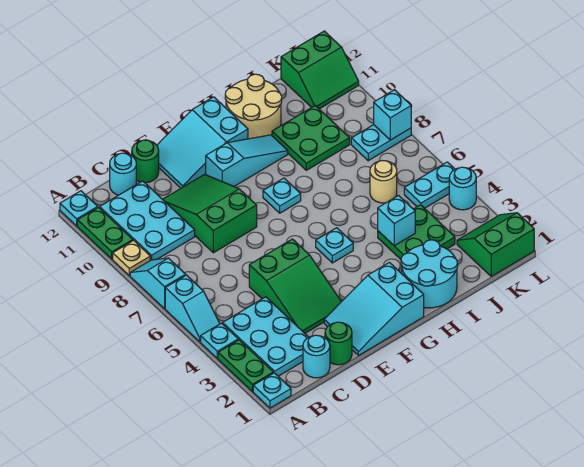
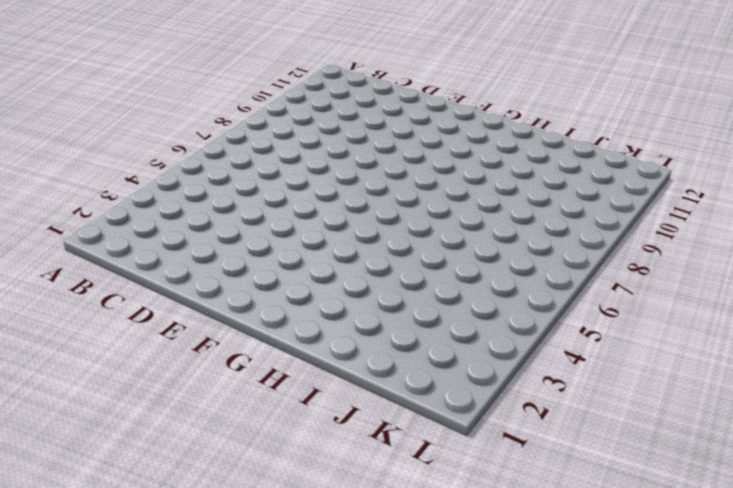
none -> cyan plate A1 level 1
none -> green plate A2:A3 level 1
none -> cyan plate A4 level 1
none -> cyan slope A5:A6 level 1 top 6

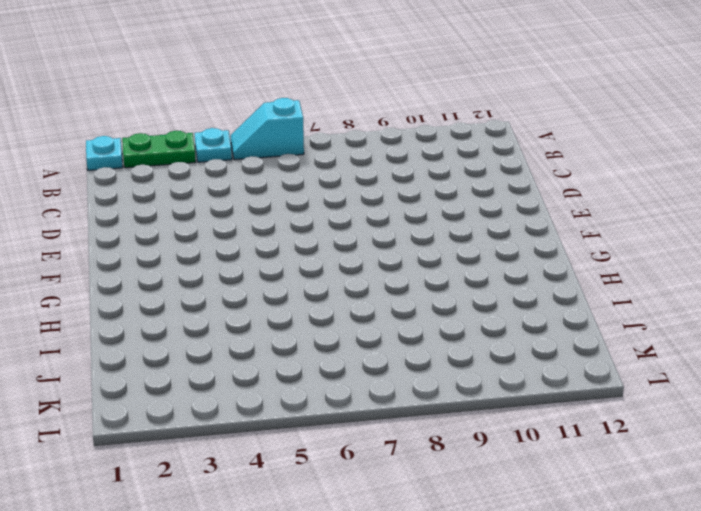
none -> cyan slope A7:A8 level 1 top 7
none -> tan plate A9 level 1
none -> green plate A10:A11 level 1
none -> cyan plate A12 level 1

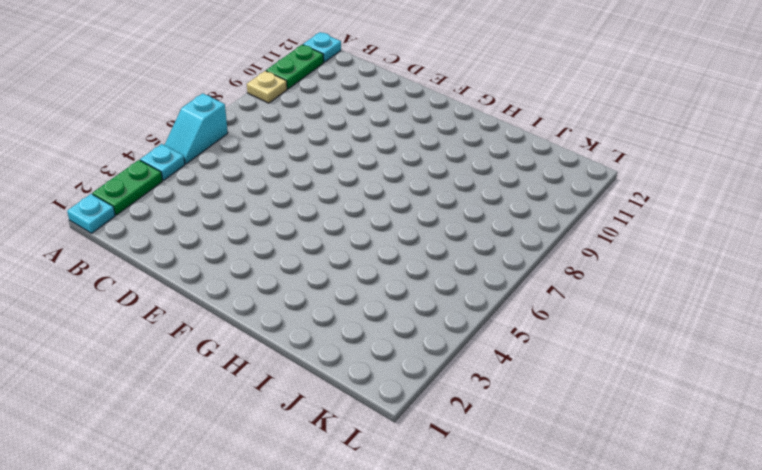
none -> cyan slope A7:A8 level 1 top 7
none -> cyan plate B2:C4 level 1
none -> cyan plate B9:C11 level 1
none -> cyan round brick C1 level 1

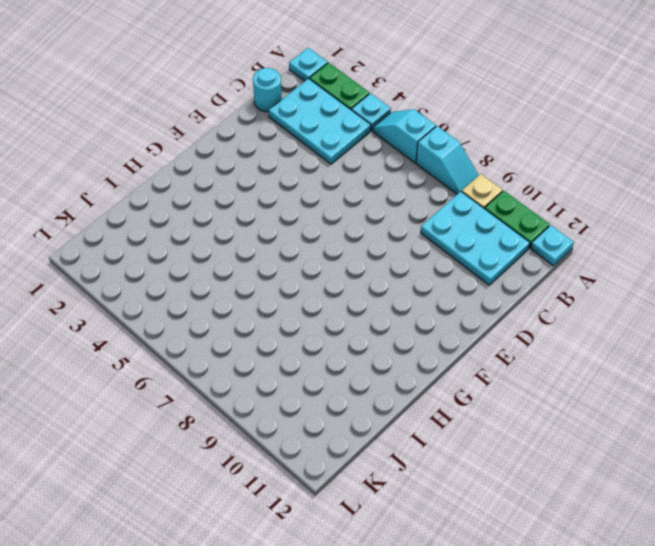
none -> cyan round brick C12 level 1
none -> green round brick D1 level 1
none -> green slope D3:E5 level 1 top 5
none -> green slope D8:E10 level 1 top 8

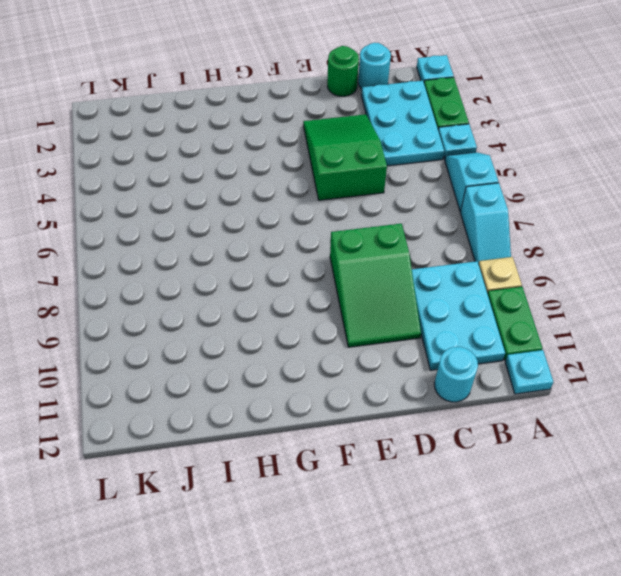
none -> green round brick D12 level 1
none -> cyan slope E1:G2 level 1 top G
none -> cyan slope E11:G12 level 1 top G
none -> cyan slope F10:H10 level 1 top F

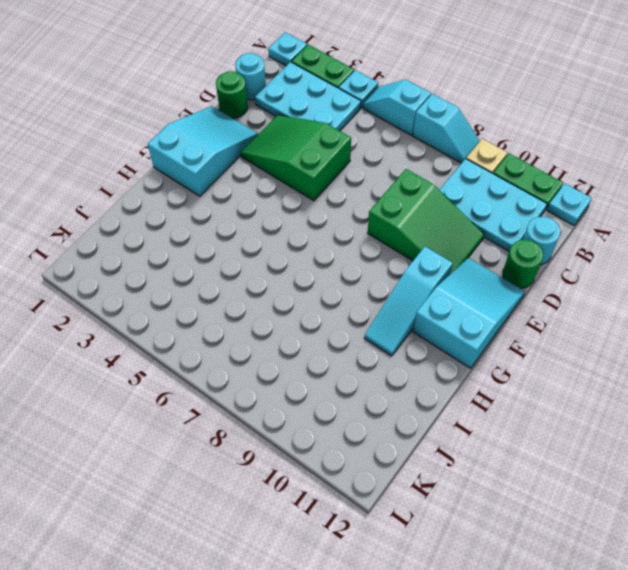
none -> cyan plate G5 level 1
none -> cyan plate G8 level 1
none -> cyan round brick H1:I2 level 1
none -> tan round brick H11:I12 level 1

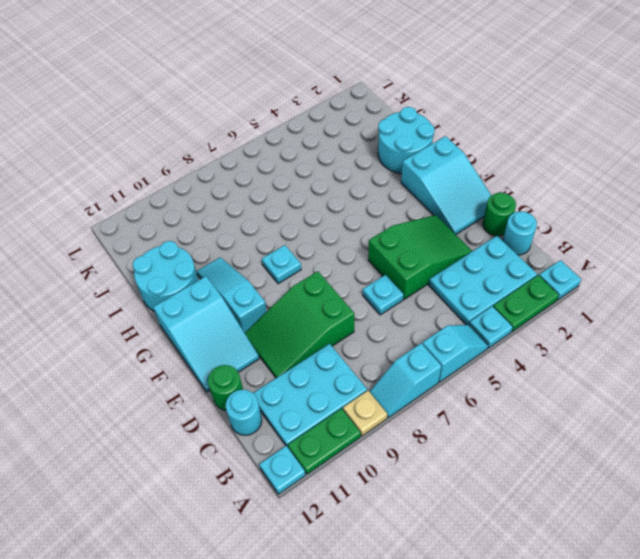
cyan plate D6 level 1 -> cyan plate G5 level 1
cyan round brick H11:I12 level 1 -> tan round brick H11:I12 level 1
none -> green plate I3:J4 level 1
none -> green plate I9:J10 level 1
none -> tan round brick J6 level 1
none -> green slope K1:L2 level 1 top 1

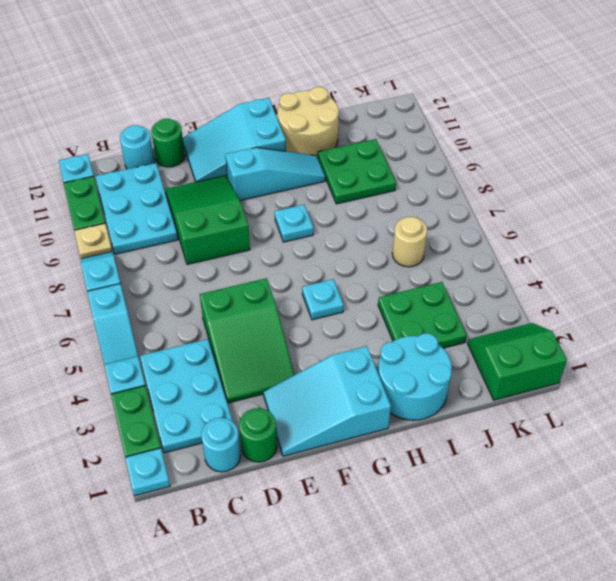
none -> cyan plate K5:L5 level 1
none -> cyan plate K8:L8 level 1
none -> green slope K11:L12 level 1 top 12
none -> cyan round brick L4 level 1

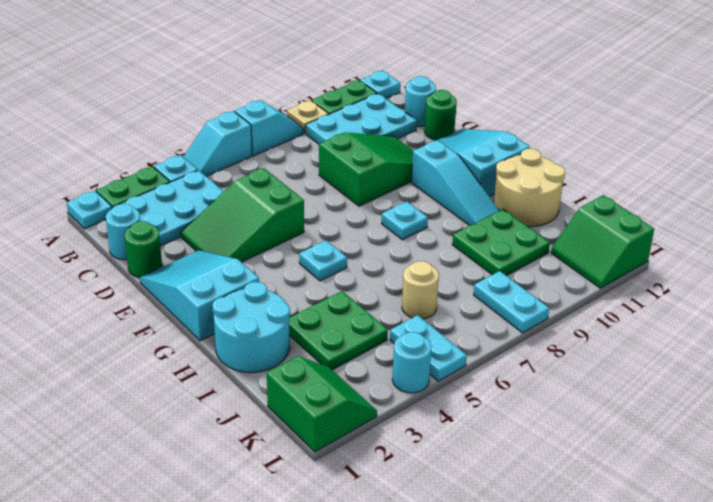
none -> cyan brick I4 level 2
none -> cyan brick L8 level 2

